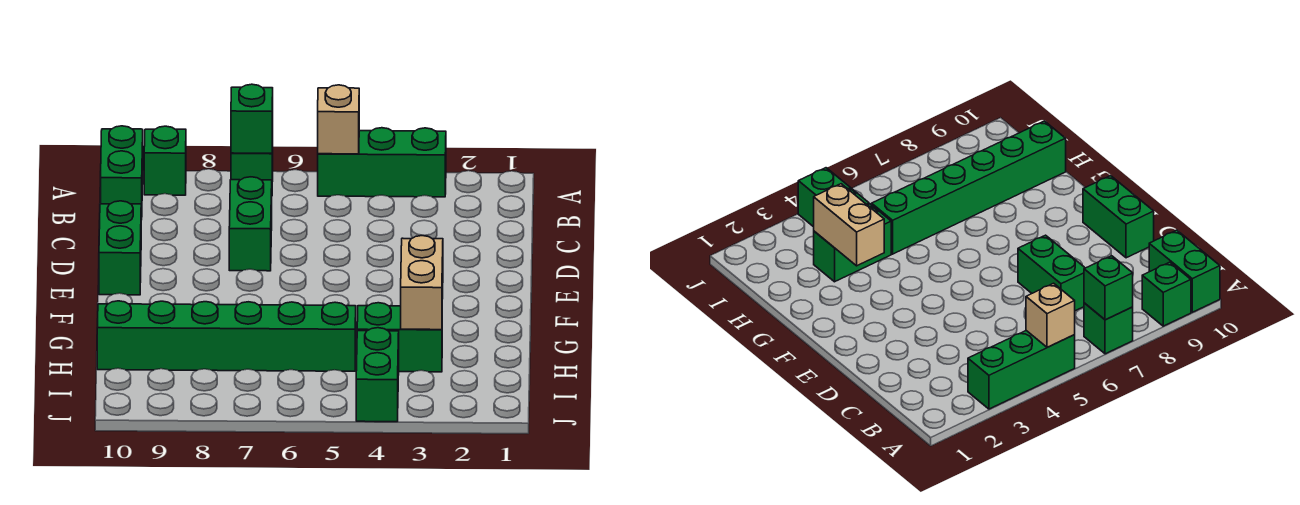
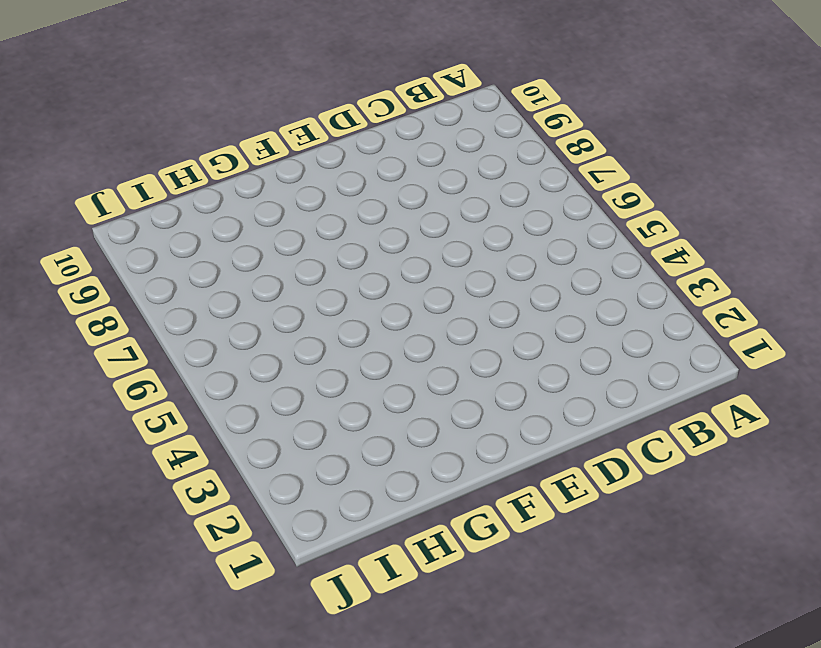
none -> green brick A3:A5 level 1
none -> green brick A7 level 1
none -> green brick A9 level 1

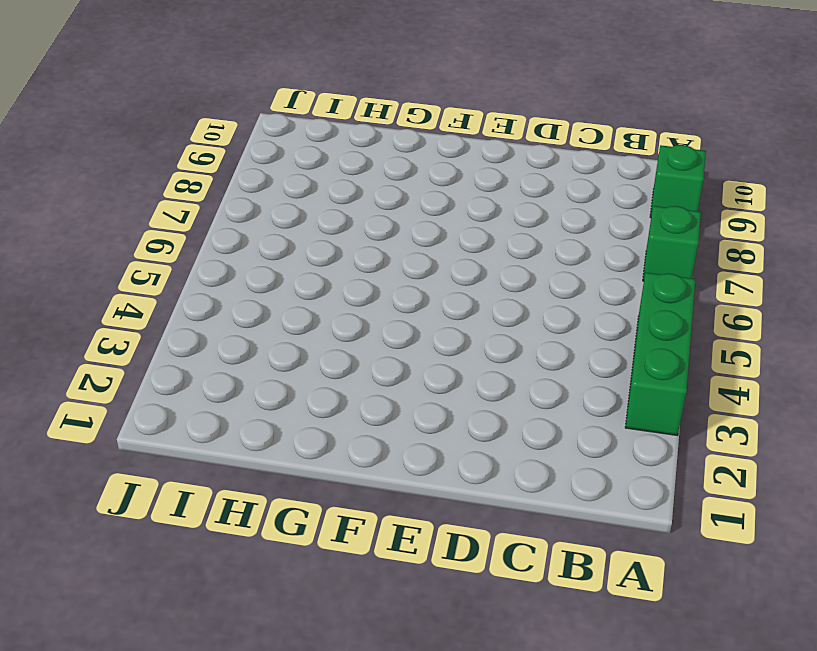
none -> green brick A10:B10 level 1
none -> green brick C7:D7 level 1
none -> green brick D10:E10 level 1

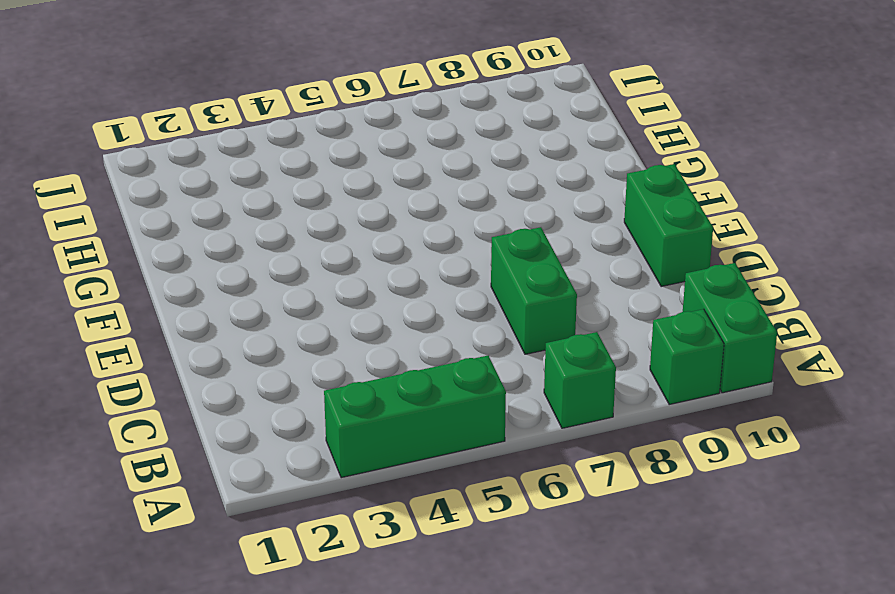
none -> green brick H3:H4 level 1
none -> green brick H5:H10 level 1
none -> green brick I4:J4 level 1

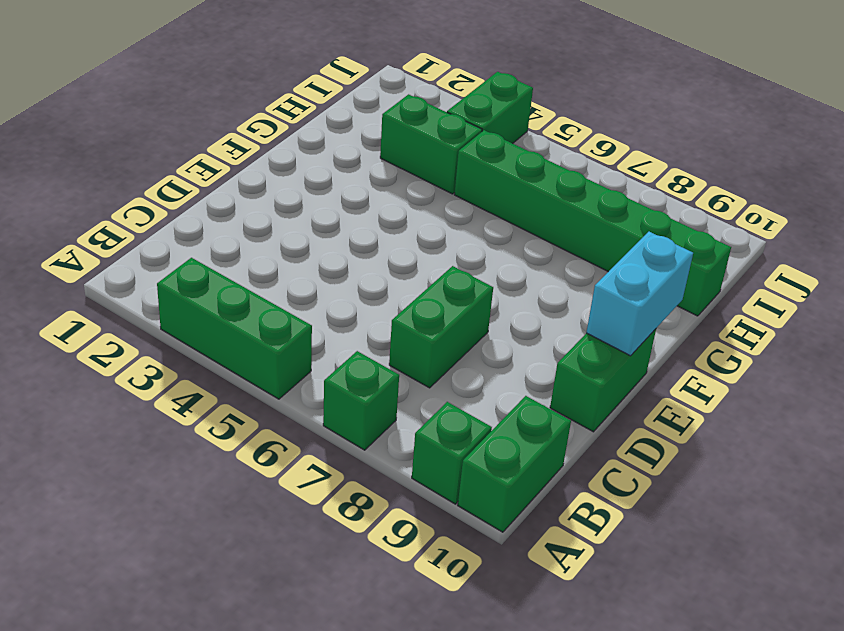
cyan brick E10:F10 level 2 -> none
none -> tan brick A5 level 2
none -> green brick A7 level 2
none -> tan brick G3:H3 level 2

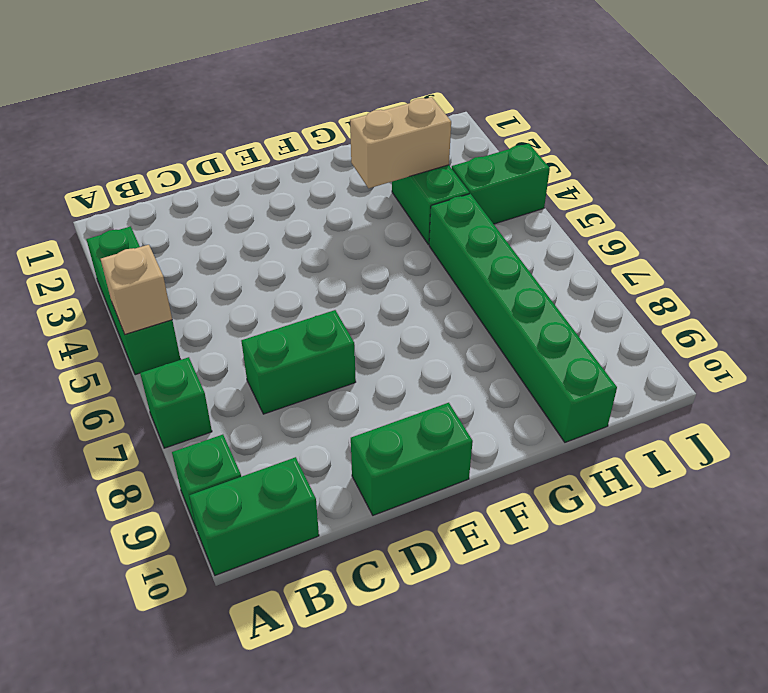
none -> green brick A7 level 2

